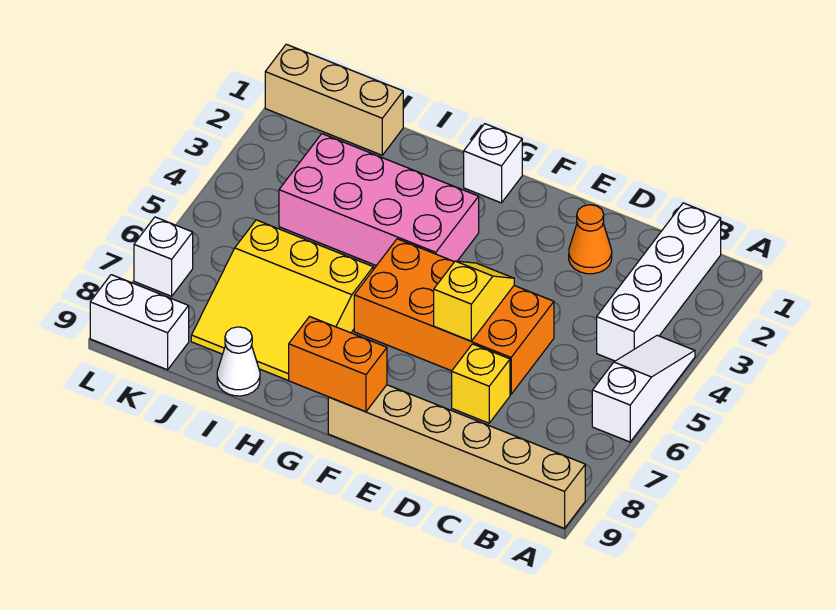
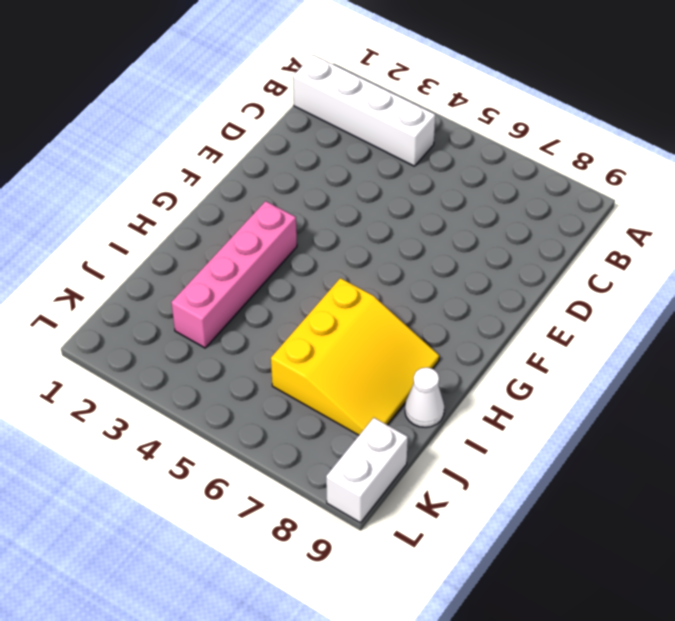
pink brick G3:J3 level 1 -> pink brick G3:J4 level 1
none -> white slope A4:A6 level 1 top 6
none -> tan brick A9:F9 level 1
none -> orange cone D2 level 1

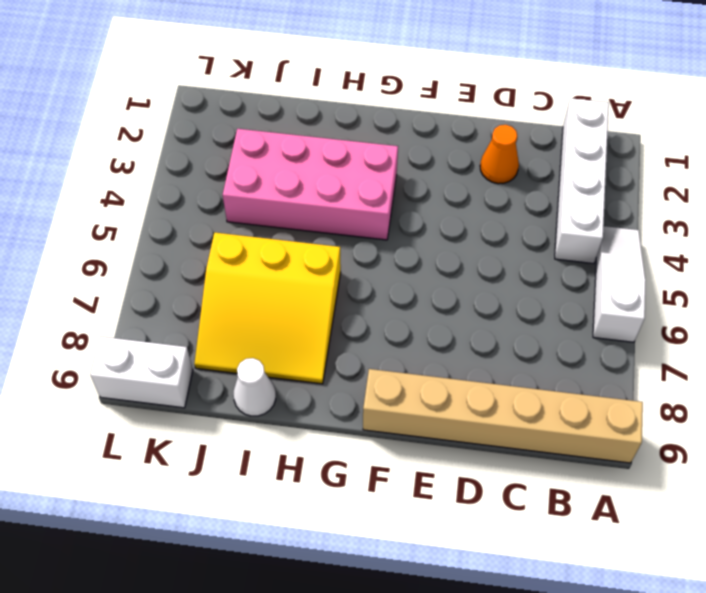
none -> orange brick D5:G6 level 1
none -> yellow brick D7 level 1
none -> white brick G1 level 1

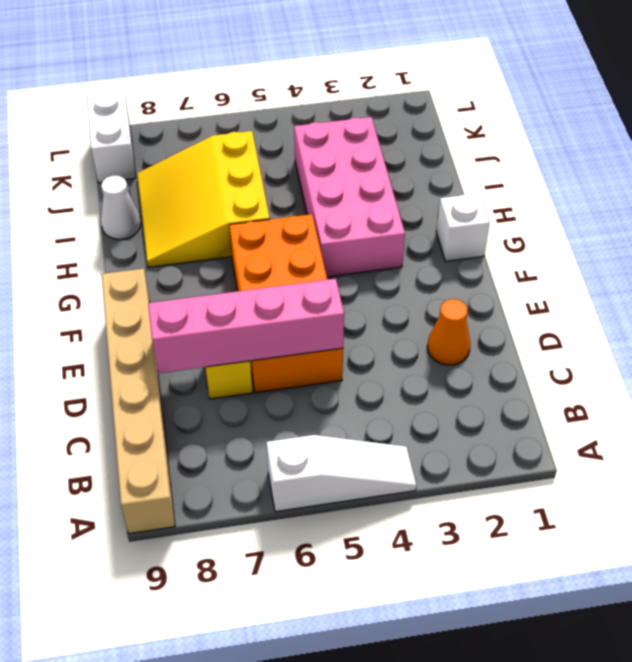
pink brick D5:D8 level 2 -> none
none -> white brick B1:B4 level 1
none -> tan brick J1:L1 level 1
none -> white brick L7 level 1

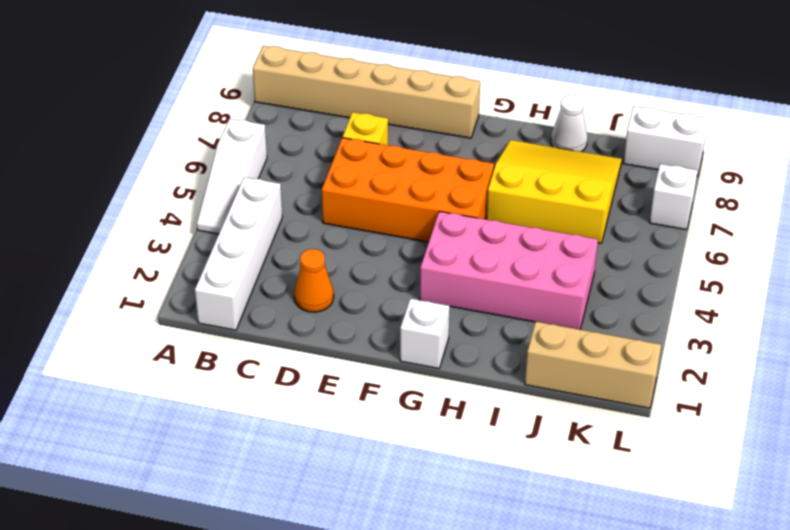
none -> yellow slope E5:E6 level 2 top 6
none -> orange brick F9:G9 level 2

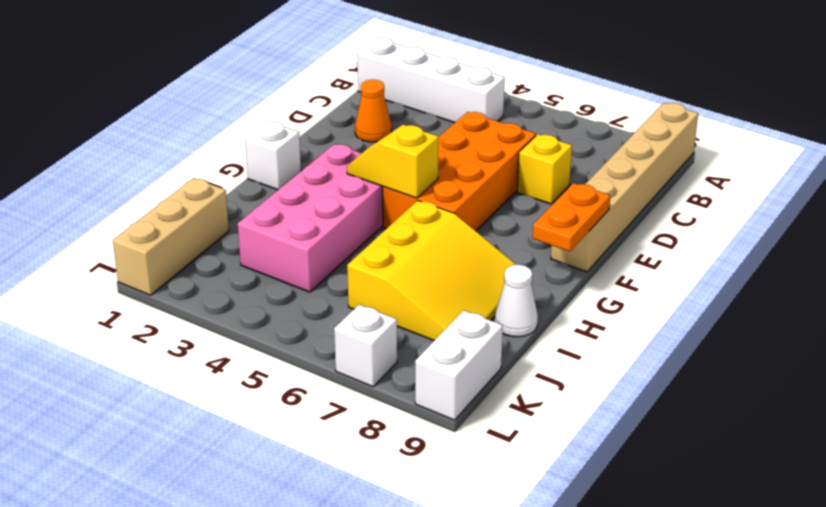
orange plate F9:G9 level 2 -> orange brick F9:G9 level 2
yellow slope G4:G5 level 2 top 5 -> yellow slope E5:E6 level 2 top 6
none -> white slope A4:A6 level 1 top 6

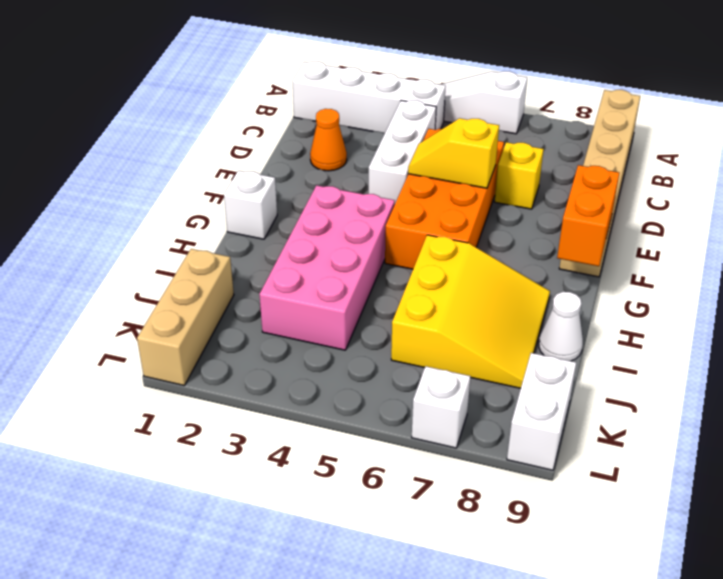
white brick C4:E4 level 1 -> none

